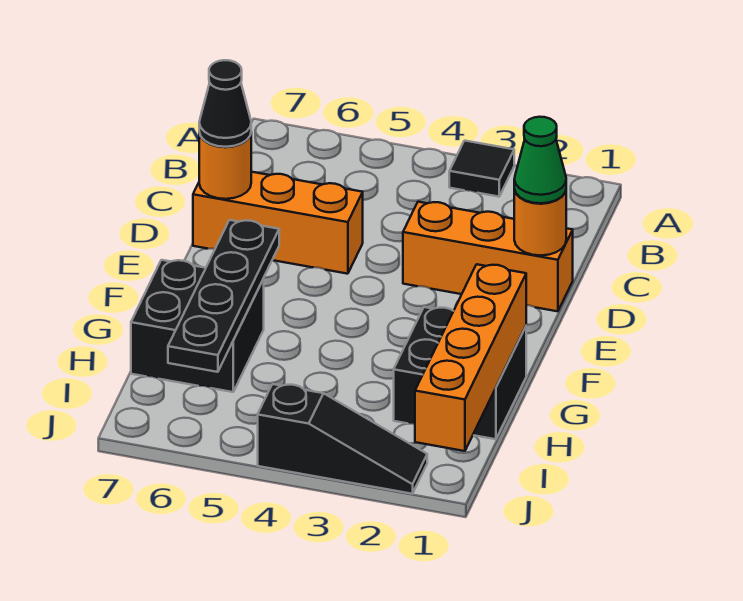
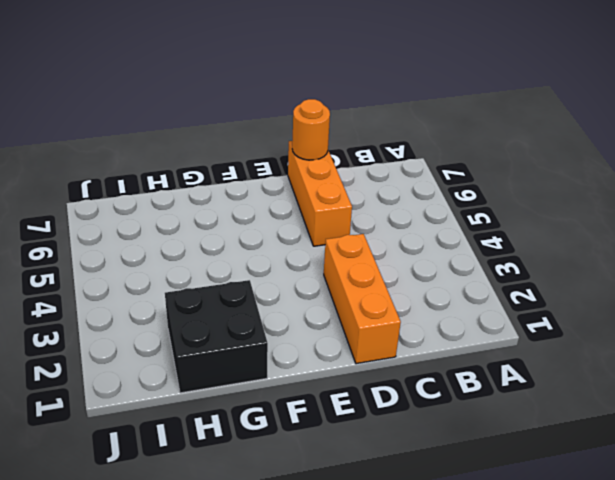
none -> black tile A3 level 1
none -> black brick G6:H7 level 1
none -> black slope J2:J4 level 1 top 4

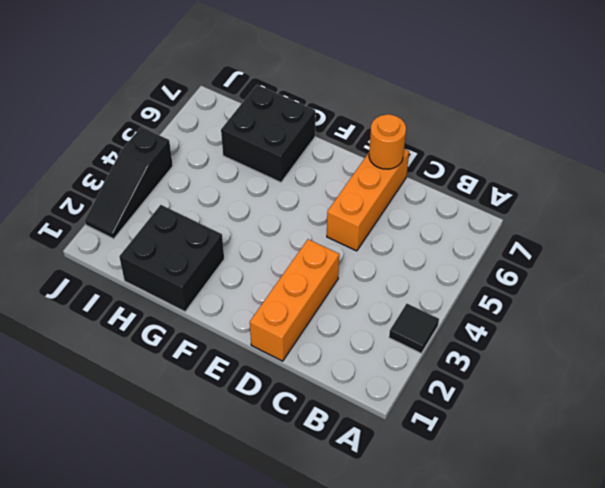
none -> orange round brick D1 level 2
none -> black plate F6:I6 level 2
none -> orange brick G1:J1 level 2

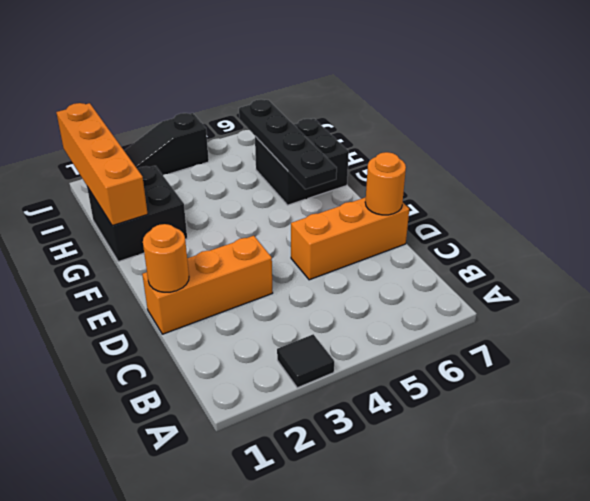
none -> green cone D1 level 3
none -> black cone D7 level 3

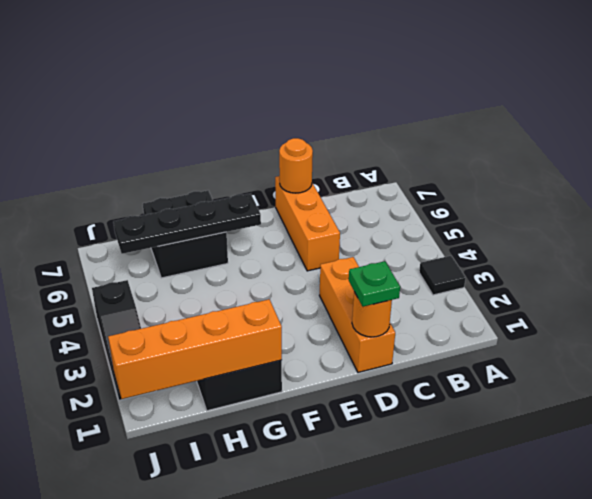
green plate D1 level 3 -> green cone D1 level 3
none -> black cone D7 level 3

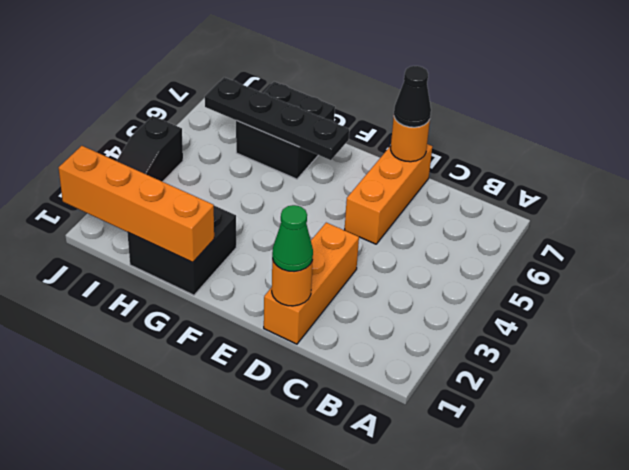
none -> black tile A3 level 1

